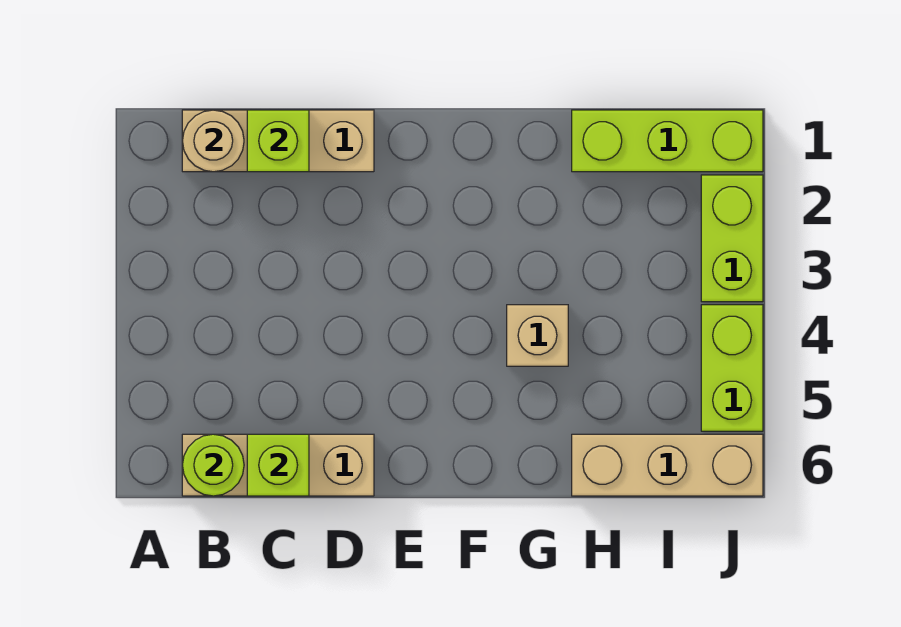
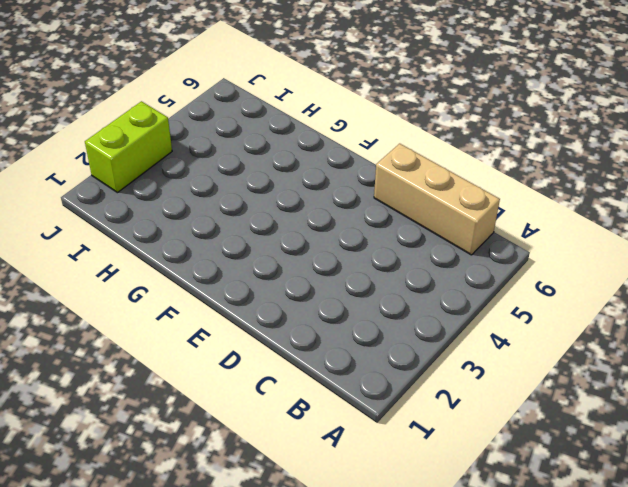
none -> tan brick B1:D1 level 1
none -> tan brick G4 level 1

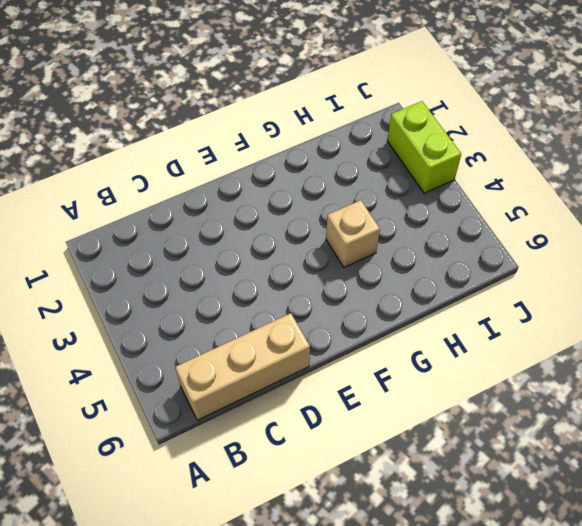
none -> tan brick B1:D1 level 1
none -> lime brick H1:J1 level 1

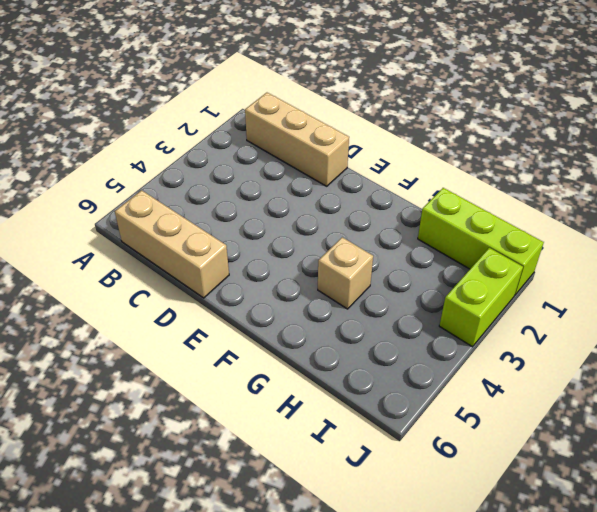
none -> tan brick H6:J6 level 1
none -> lime brick J4:J5 level 1

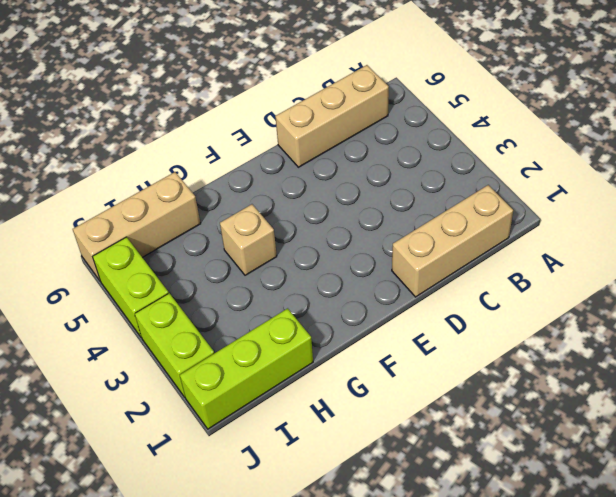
none -> tan round brick B1 level 2
none -> lime round brick B6 level 2

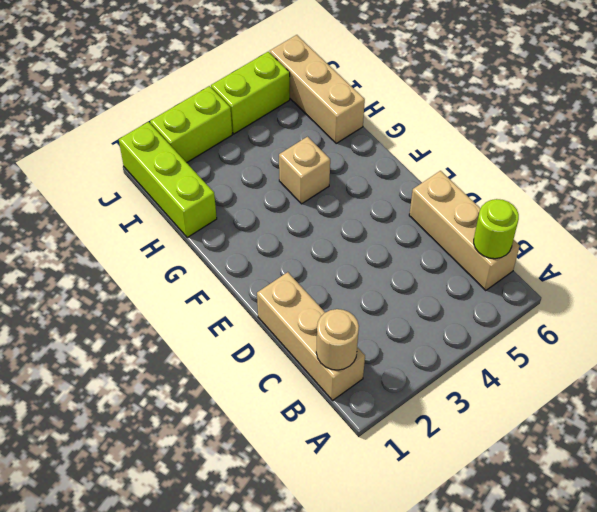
none -> lime brick C1 level 2
none -> lime brick C6 level 2

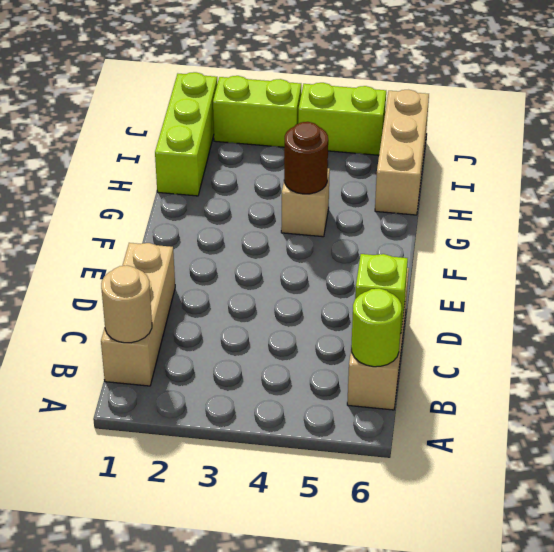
brown round brick G4 level 2 -> none
none -> lime brick C1 level 2

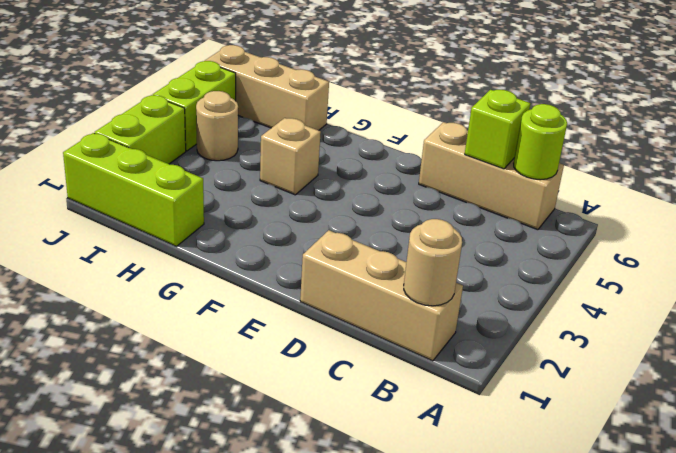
tan round brick I4 level 1 -> none
none -> lime brick C1 level 2

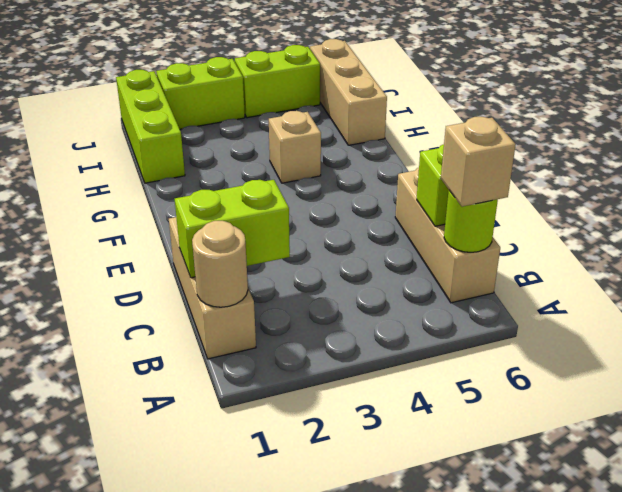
tan brick B6 level 3 -> none
lime brick C1:C2 level 2 -> lime brick C1 level 2

